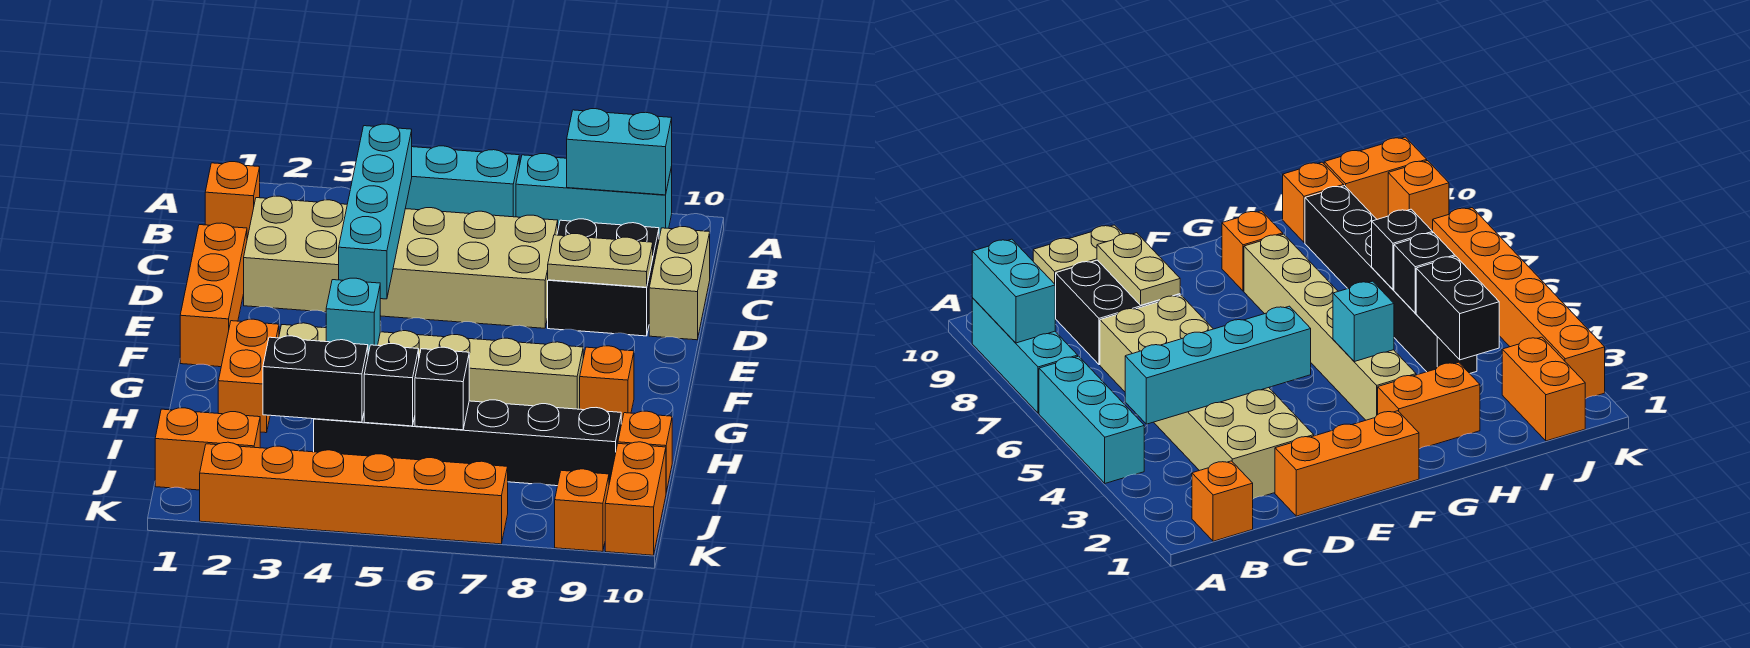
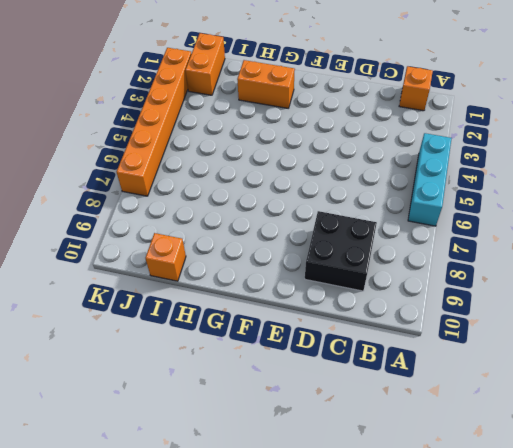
none -> cyan brick A7:A9 level 1
none -> tan brick C2:D7 level 1
none -> tan brick C10:D10 level 1

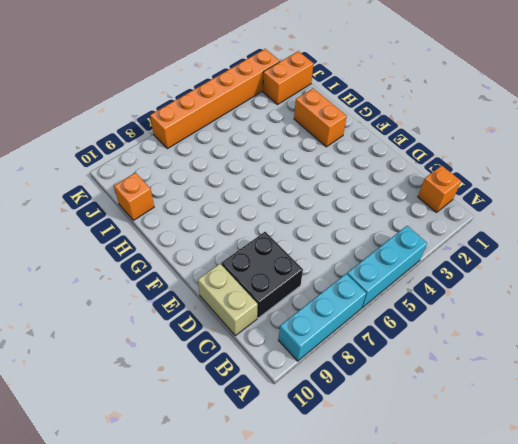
none -> tan brick C2:D7 level 1
none -> orange brick D1:F1 level 1
none -> tan brick G3:G8 level 1

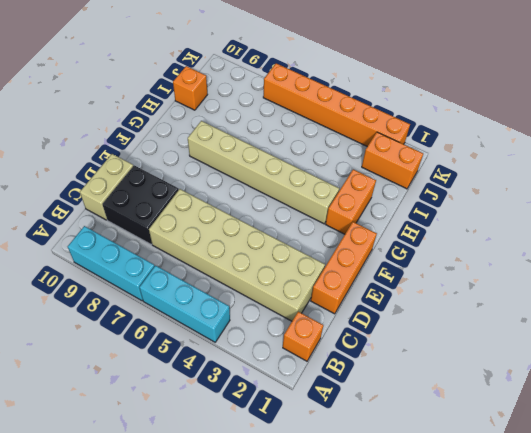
none -> orange brick G9 level 1
none -> black brick I4:I9 level 1
none -> orange brick J10:K10 level 1

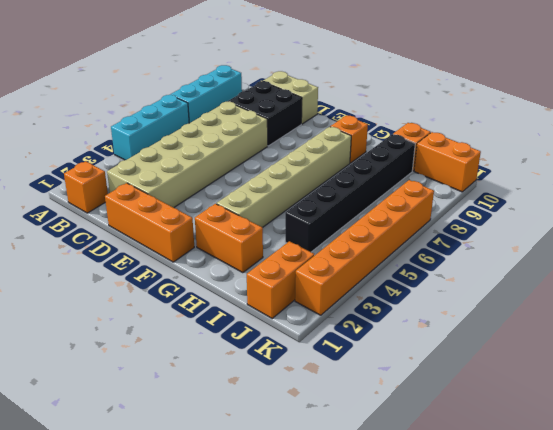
none -> orange brick K9 level 1
none -> cyan brick A8:A9 level 2
none -> cyan brick B4:E4 level 2

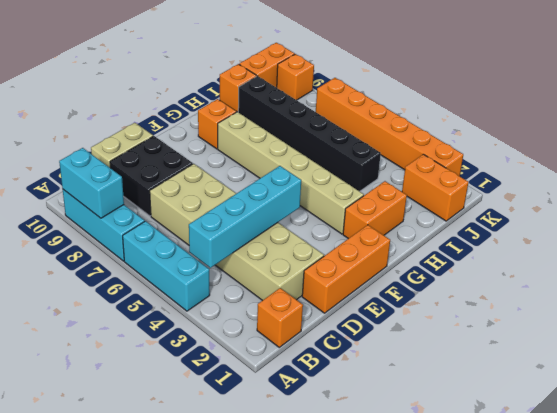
none -> tan plate D8:D9 level 2
none -> cyan brick G4 level 2
none -> black brick I3:I4 level 2

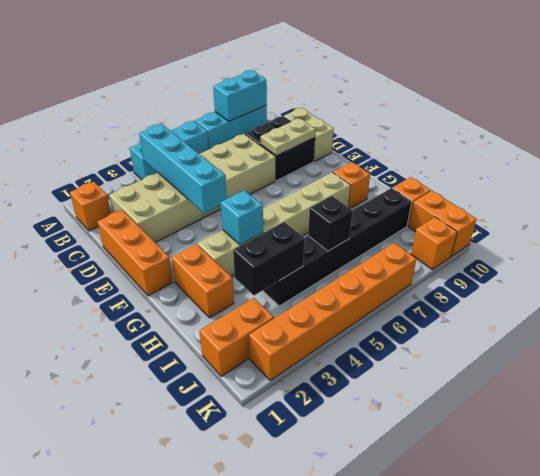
none -> black brick I5 level 2

